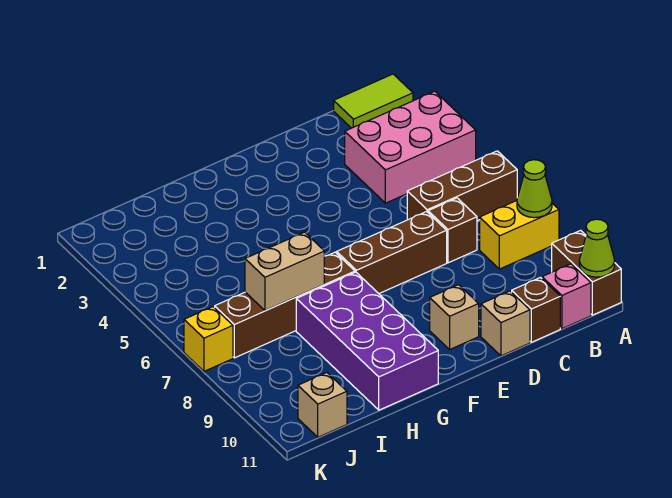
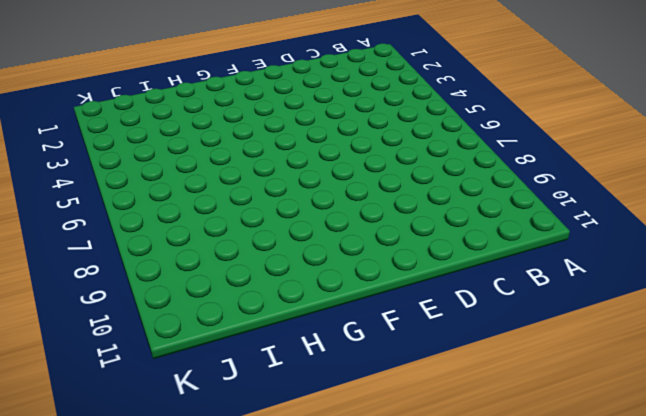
none -> lime tile A1:B1 level 1
none -> pink brick A3:C4 level 1
none -> brown brick A6:C6 level 1

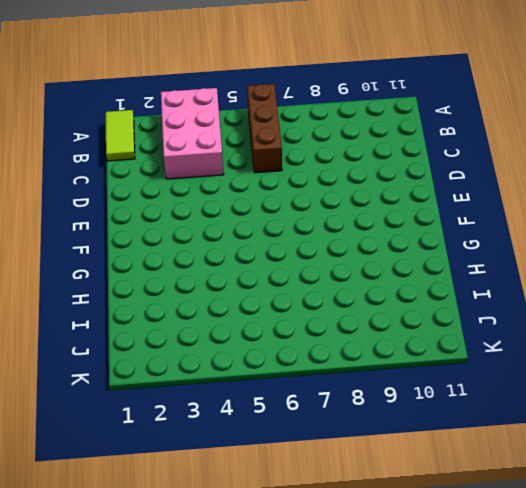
none -> yellow brick A8:B8 level 1
none -> brown brick A10:A11 level 1
none -> pink brick B11 level 1

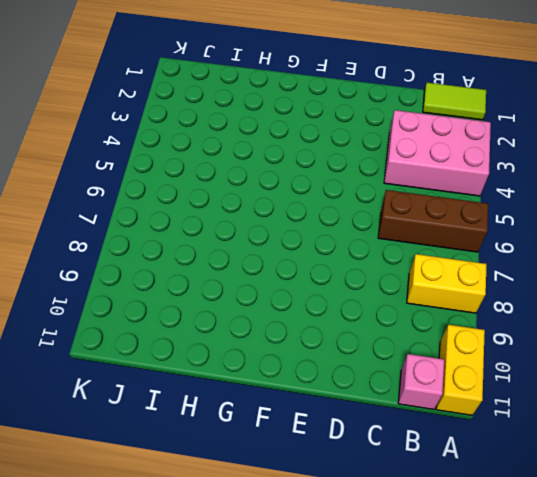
yellow brick A10:A11 level 1 -> brown brick A10:A11 level 1
none -> brown brick C7 level 1
none -> brown brick C11 level 1
none -> brown brick D7:F7 level 1

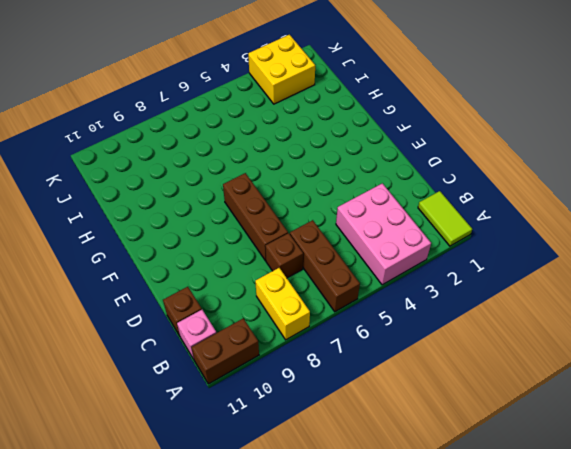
yellow brick J2:K3 level 1 -> none
none -> tan brick D11 level 1
none -> tan brick E10 level 1
none -> brown brick G7:J7 level 1

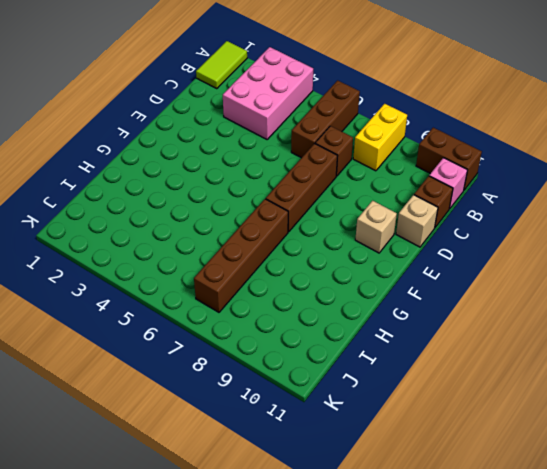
none -> purple brick G8:H11 level 1
none -> tan brick J11 level 1
none -> yellow brick K7 level 1

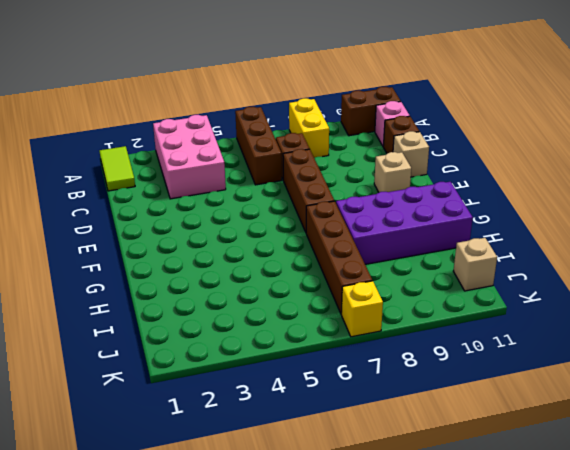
none -> lime cone A8 level 2
none -> lime cone A11 level 2
none -> tan brick H7:I7 level 2

